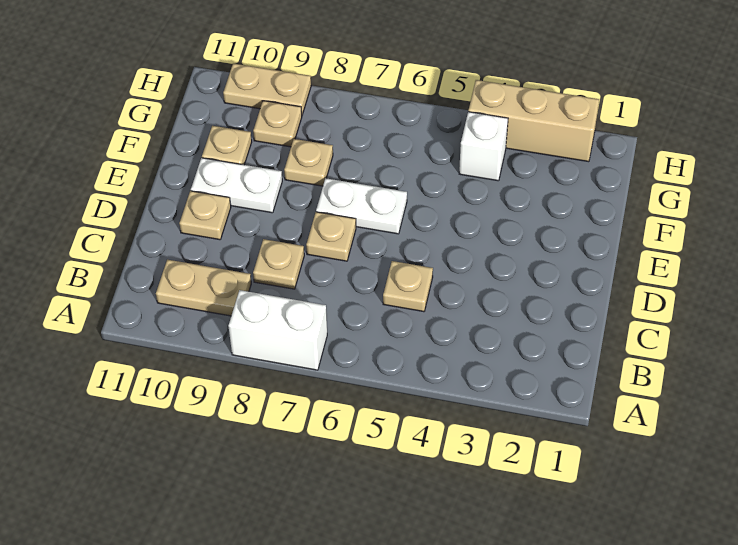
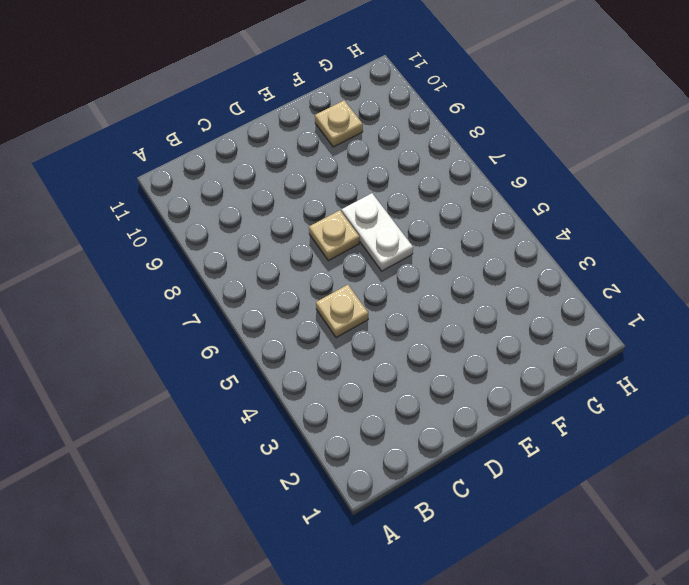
none -> white brick A7:A8 level 1
none -> tan plate B9:B10 level 1
none -> tan plate C8 level 1

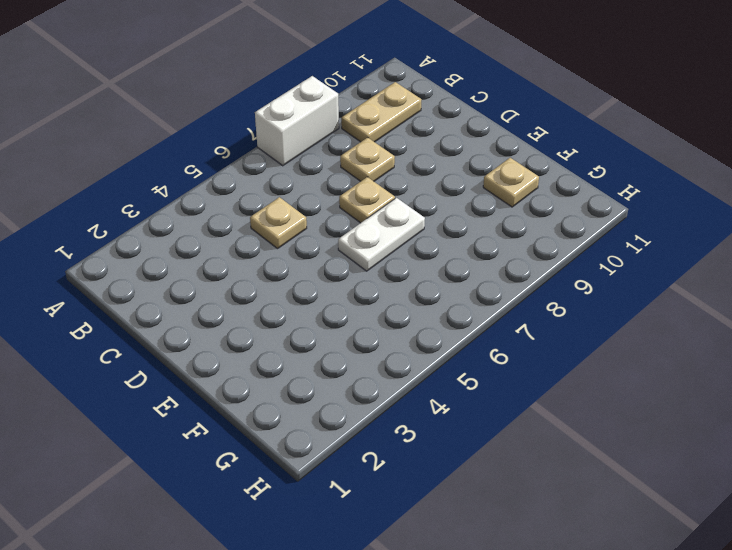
none -> tan plate D10 level 1
none -> white plate E9:E10 level 1
none -> tan plate F8 level 1

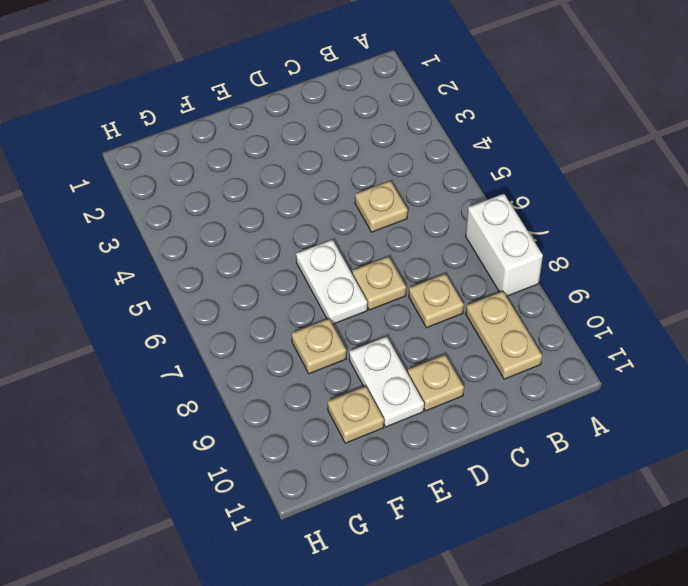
none -> white brick G4 level 1
none -> tan plate G9 level 1
none -> tan brick H2:H4 level 1

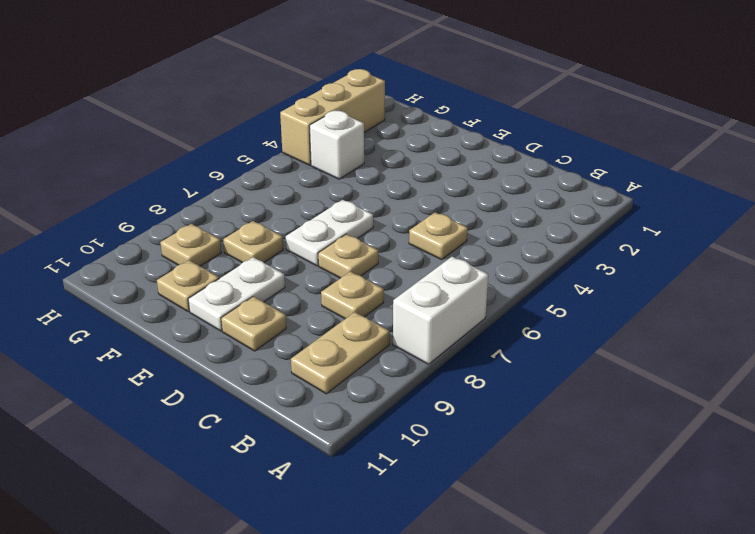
none -> tan plate H9:H10 level 1

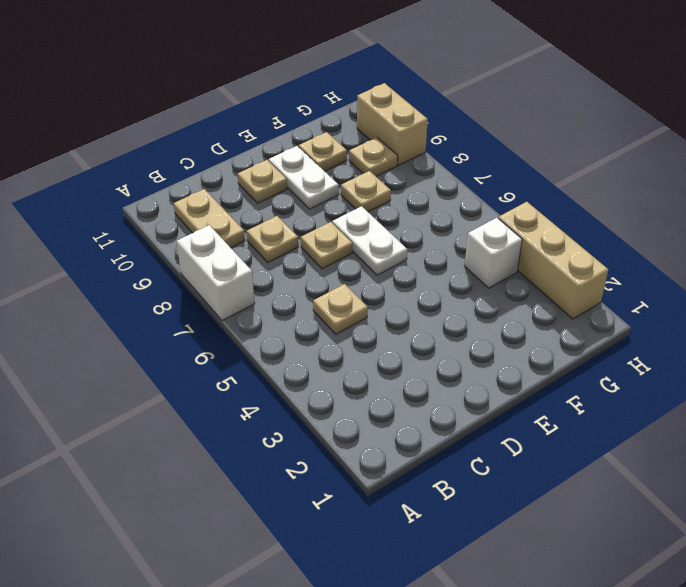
tan brick H9:H10 level 1 -> tan plate H9:H10 level 1

